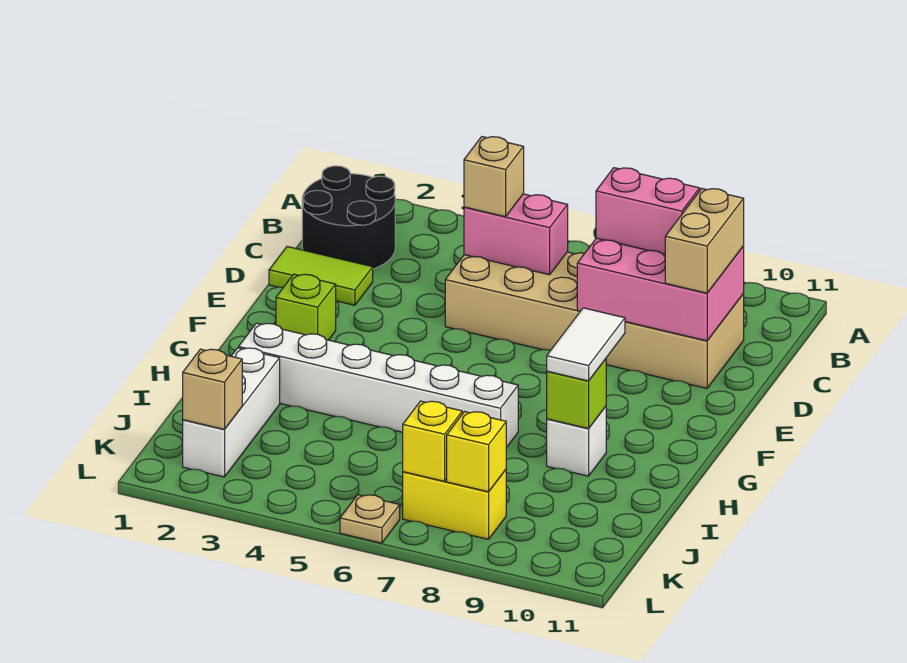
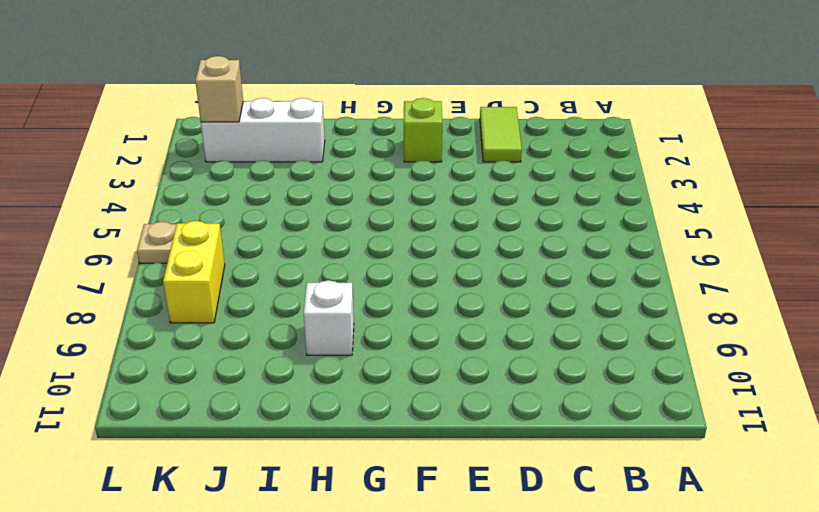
none -> black round brick B1:C2 level 1
none -> tan brick C5:D10 level 1
none -> white brick H2:H7 level 1

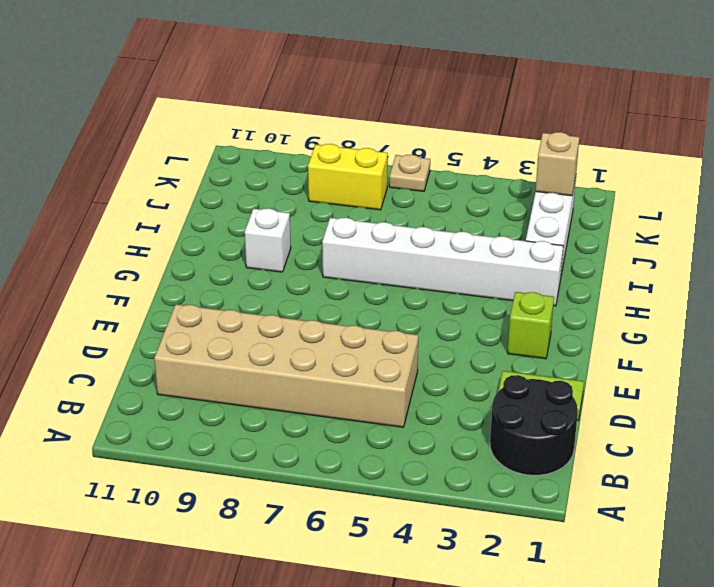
none -> pink brick C5:C6 level 2
none -> pink brick C8:D10 level 2
none -> lime brick H9 level 2

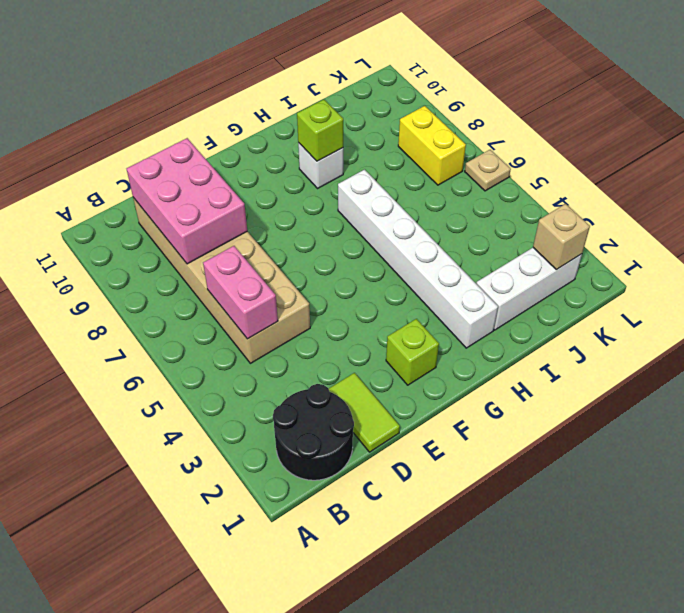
none -> yellow brick K7 level 2
none -> yellow brick K8 level 2
none -> tan brick C5 level 3

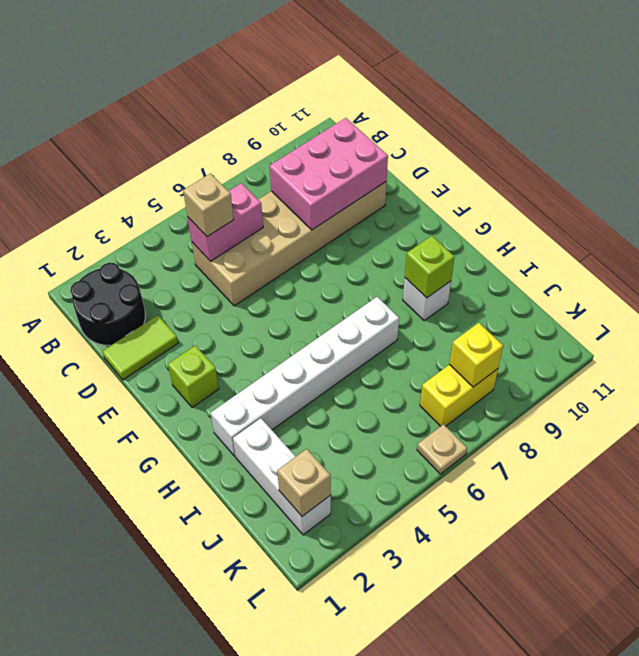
none -> yellow brick K7 level 2
none -> pink brick C8:C9 level 3
none -> tan brick C10:D10 level 3

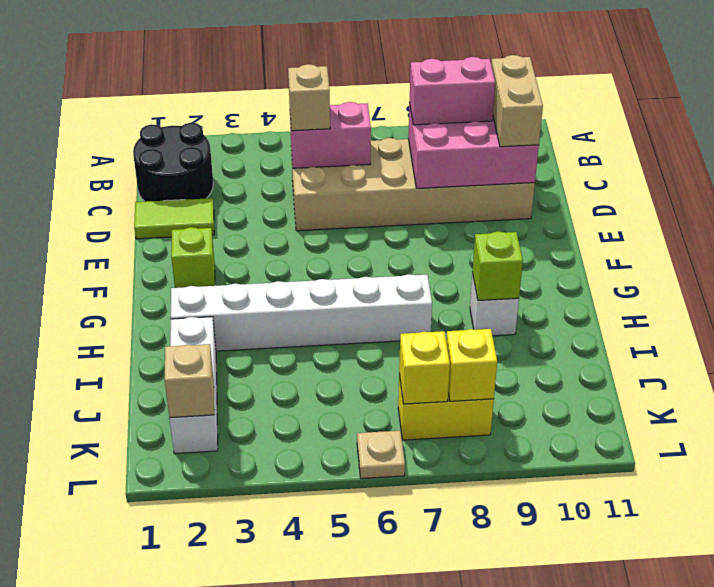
none -> white tile G9:H9 level 3

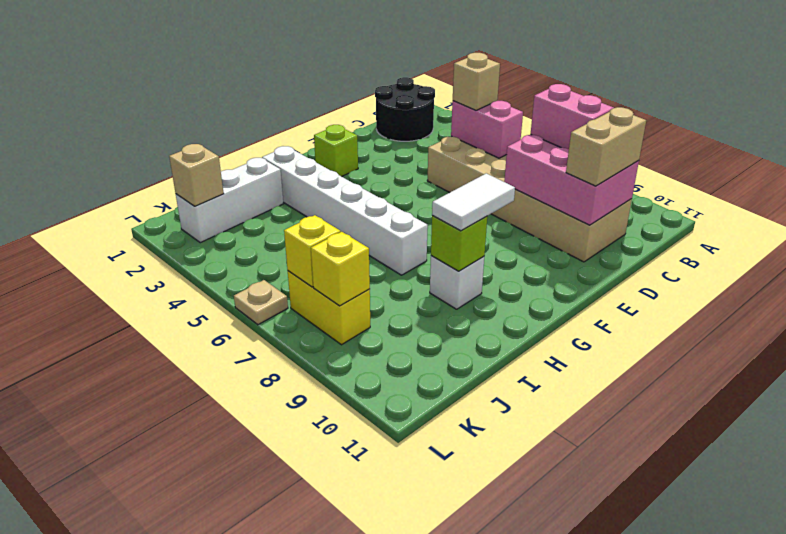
none -> lime tile D1:D2 level 1

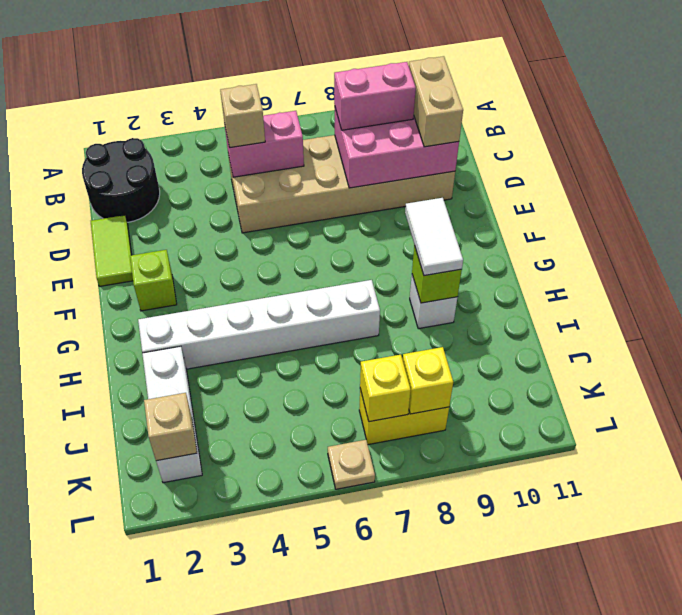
lime tile D1:E1 level 1 -> lime tile D1:D2 level 1

